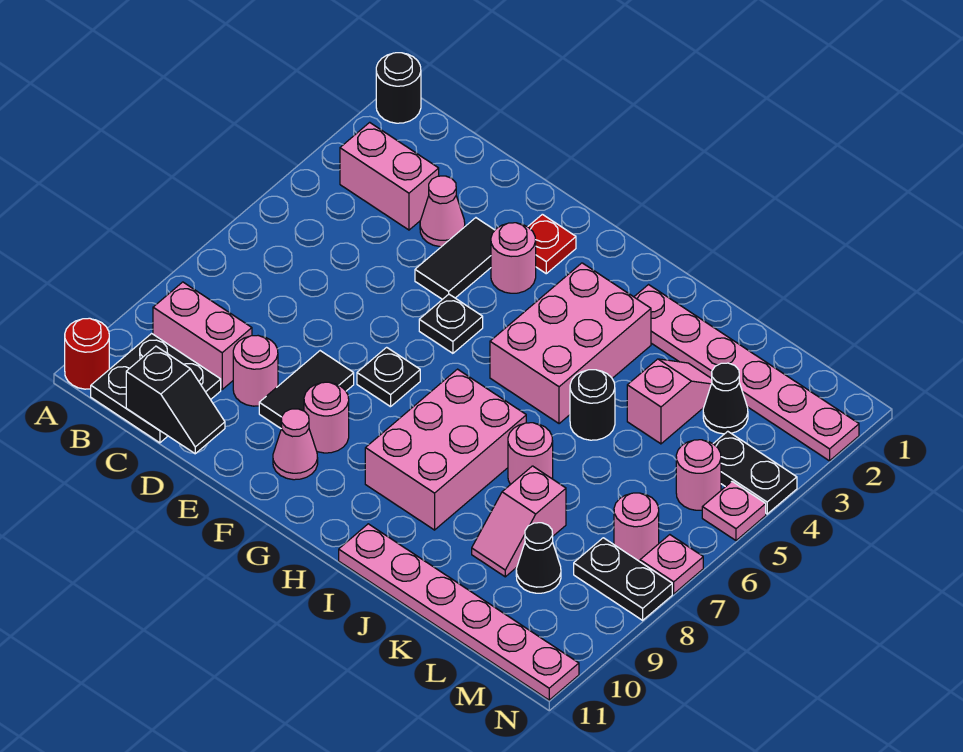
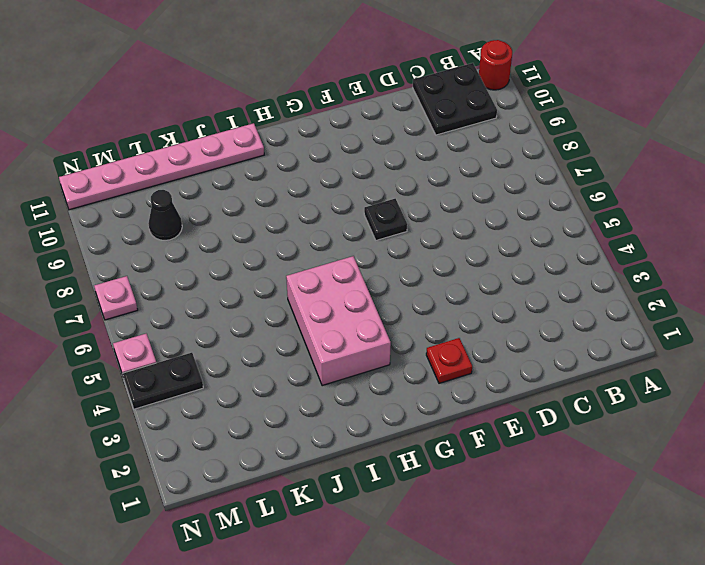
none -> black round brick A1 level 1
none -> pink brick B3:C3 level 1
none -> pink brick B9:C9 level 1
none -> pink cone D3 level 1

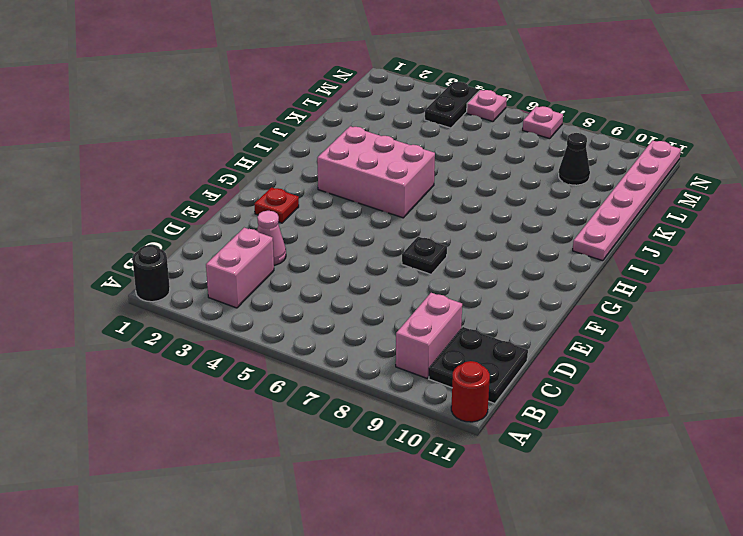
none -> pink round brick D9 level 1
none -> black tile E3:E4 level 1
none -> black tile E8:E9 level 1
none -> pink round brick F3 level 1

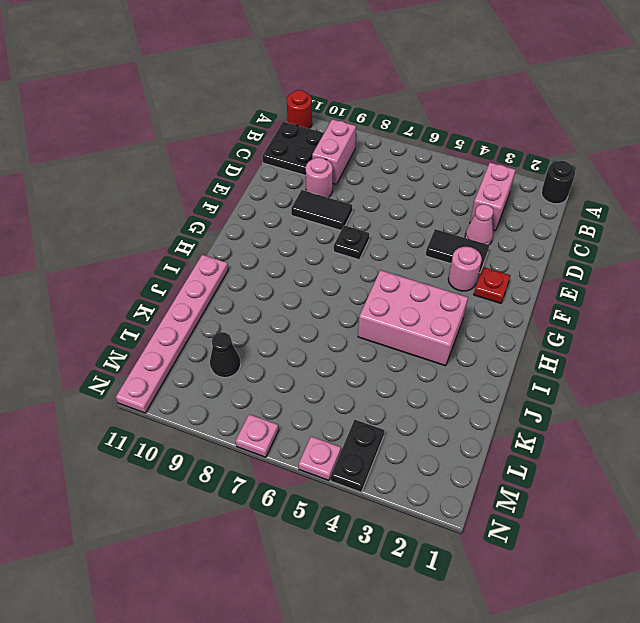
none -> black plate F5 level 1
none -> pink round brick F9 level 1
none -> pink cone F10 level 1
none -> pink brick H7:I9 level 1

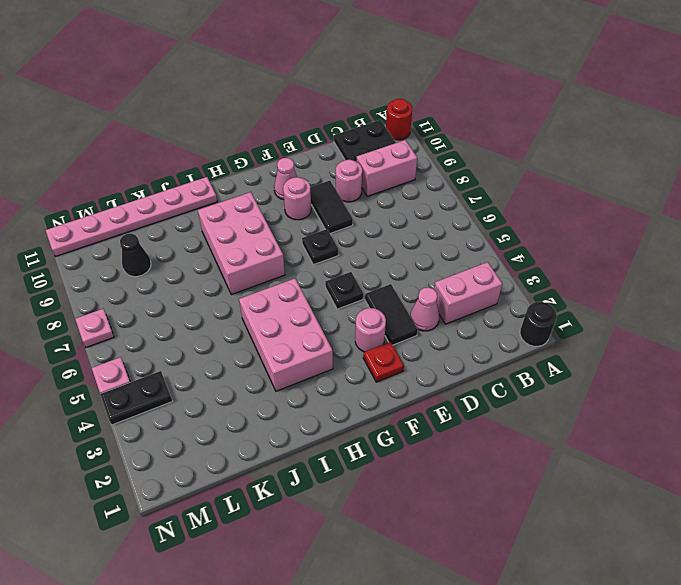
none -> pink plate I2:N2 level 1
none -> black round brick J5 level 1
none -> pink round brick J7 level 1
none -> pink slope K3:K4 level 1 top 4

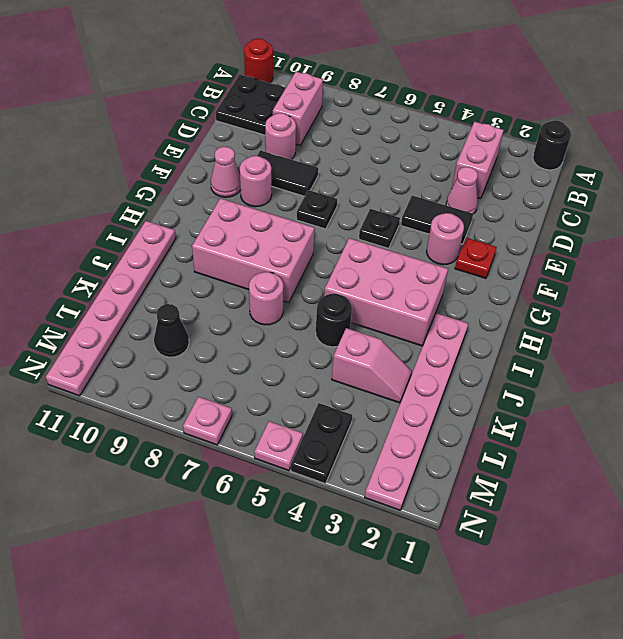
none -> pink slope K8:K9 level 1 top 8
none -> black cone L3 level 1
none -> pink round brick M5 level 1
none -> pink round brick M7 level 1

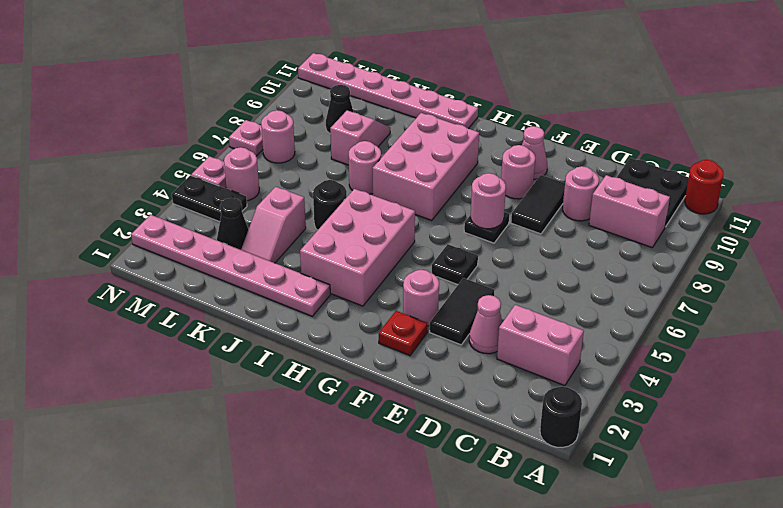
pink round brick F7 level 2 -> none
none -> black plate M8:N8 level 1
none -> black slope C11:D11 level 2 top C

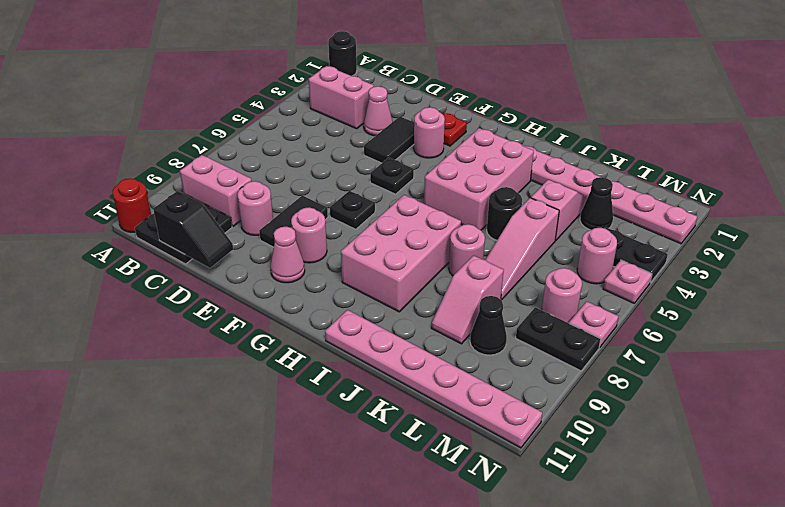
pink slope K5:K7 level 1 top 5 -> none

